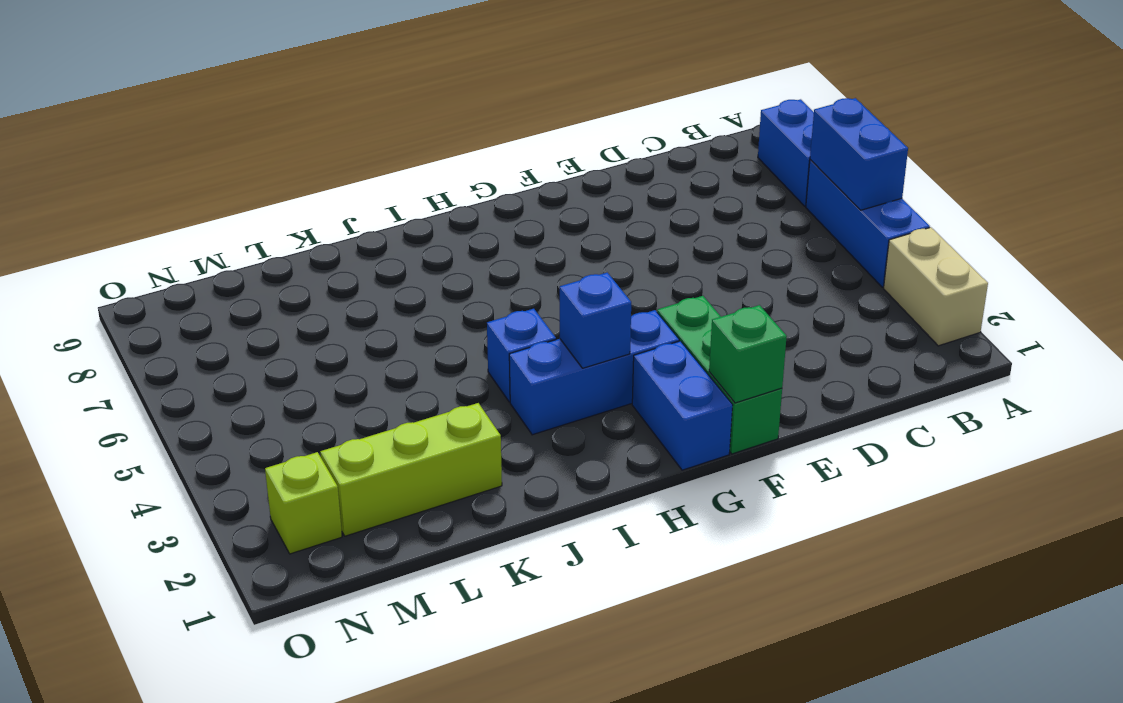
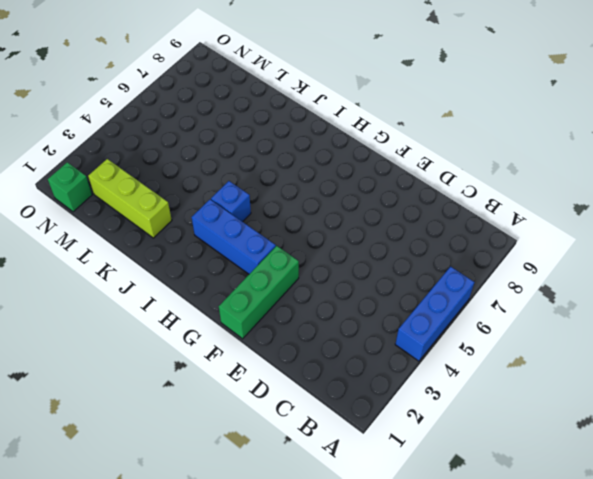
green brick N1 level 1 -> green brick F1 level 2
none -> tan brick A2:A3 level 1
none -> blue brick A7:A8 level 1
none -> blue brick G1:G2 level 1

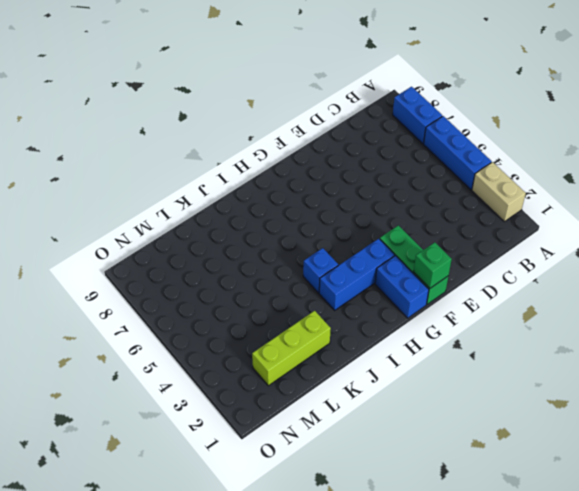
none -> lime brick N2 level 1
none -> blue brick A5:A6 level 2
none -> blue brick H3 level 2

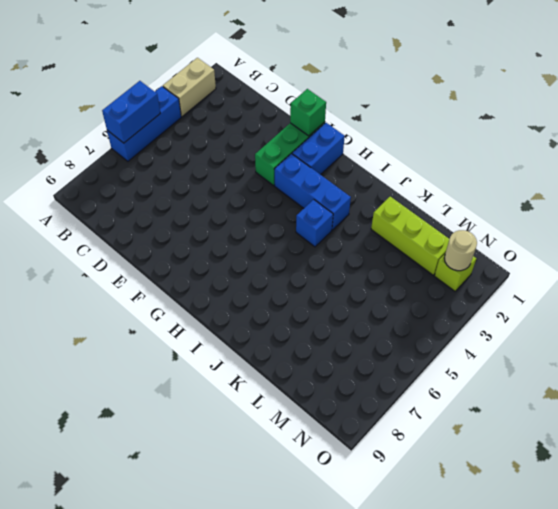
tan round brick N2 level 2 -> none
none -> blue brick A7:A8 level 1
none -> blue brick H3 level 2

